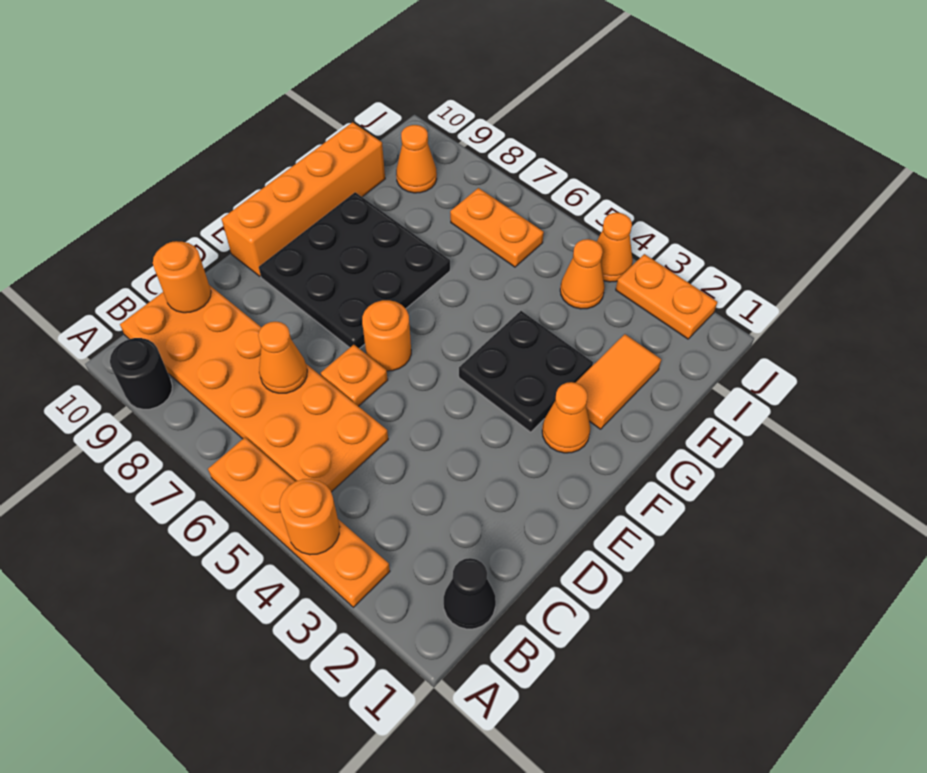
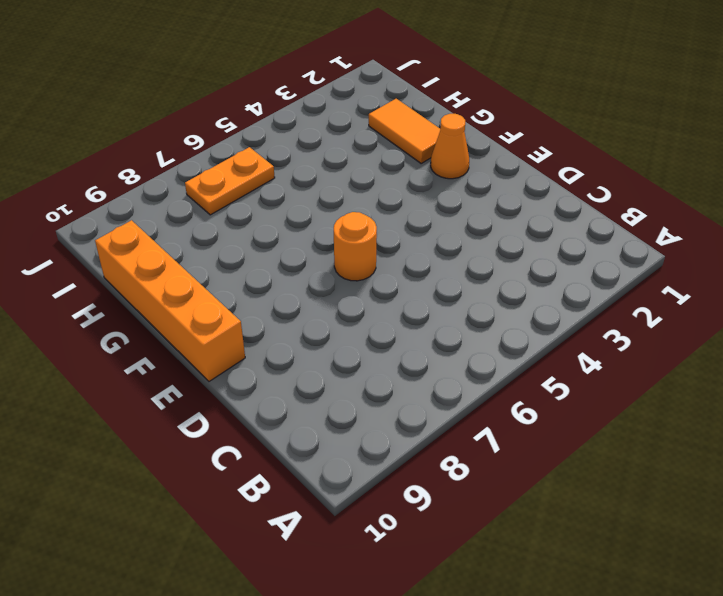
none -> orange plate A3:A6 level 1
none -> black round brick A9 level 1
none -> black cone B1 level 1

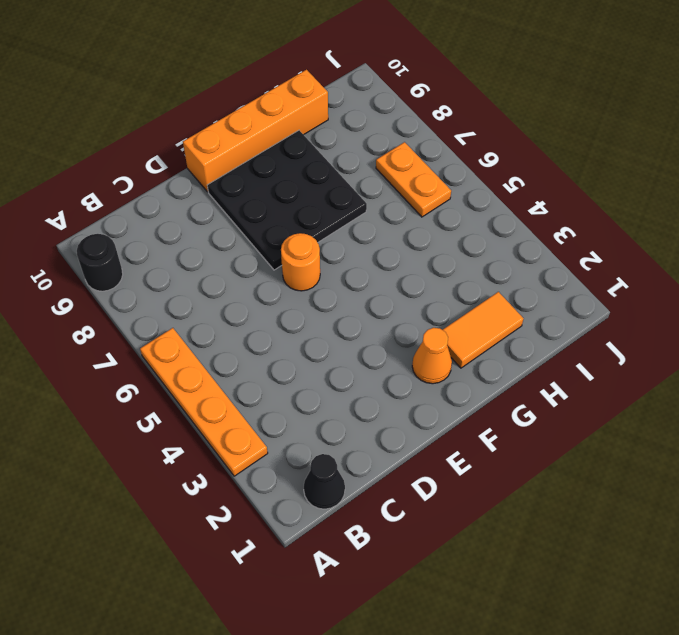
none -> orange plate B5:C10 level 1
none -> orange plate D6 level 1
none -> black plate F3:G4 level 1

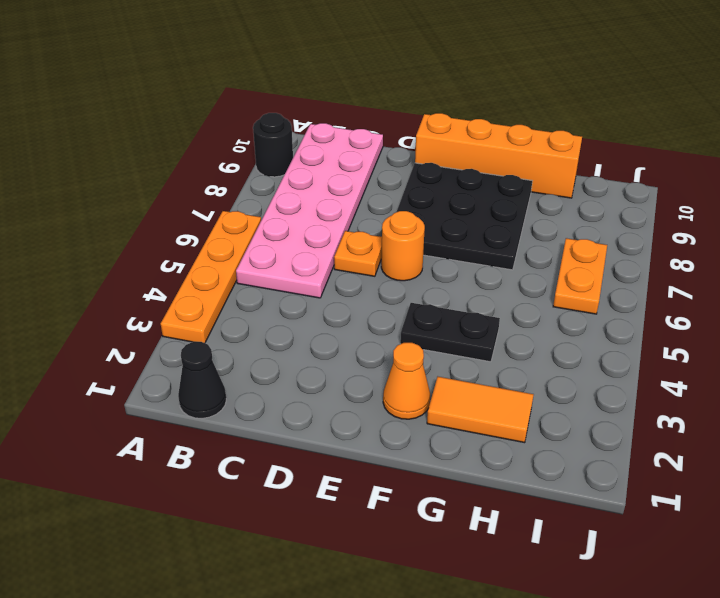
pink plate B5:C10 level 1 -> orange plate B5:C10 level 1
black plate F4:G4 level 1 -> black plate F3:G4 level 1
none -> orange cone I4 level 1
none -> orange cone I9 level 1
none -> orange plate J2:J3 level 1

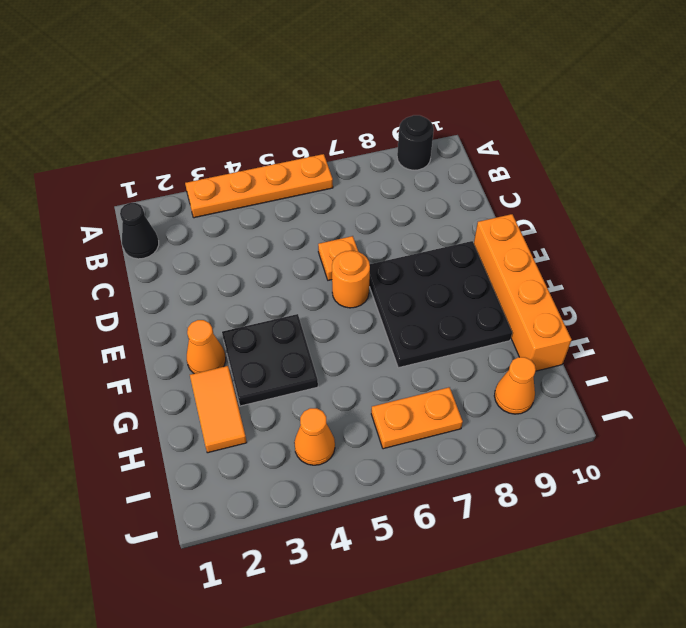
none -> orange plate B5:C10 level 1
none -> orange plate J2:J3 level 1
none -> orange cone J4 level 1

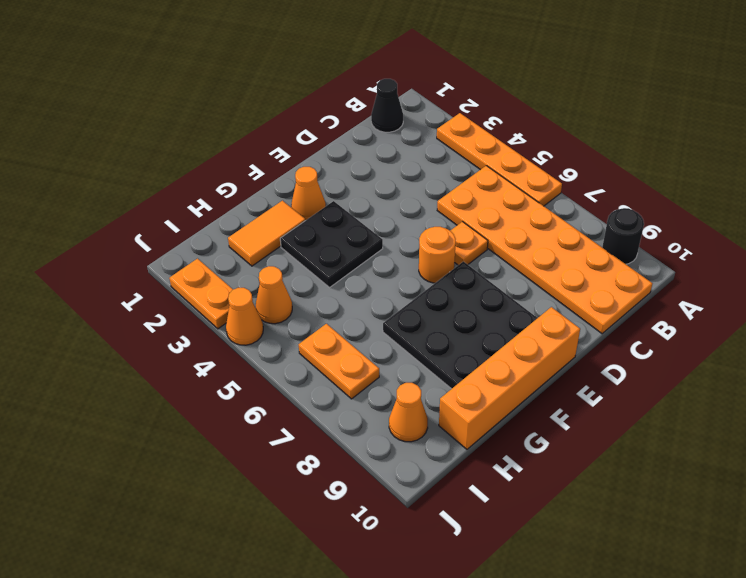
none -> orange round brick A4 level 2
none -> orange cone C7 level 2
none -> orange round brick C10 level 2

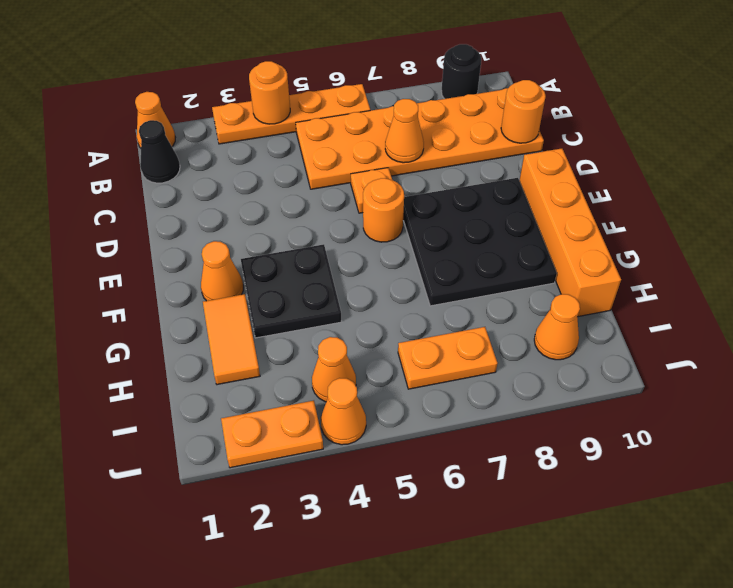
orange cone A1 level 1 -> none

